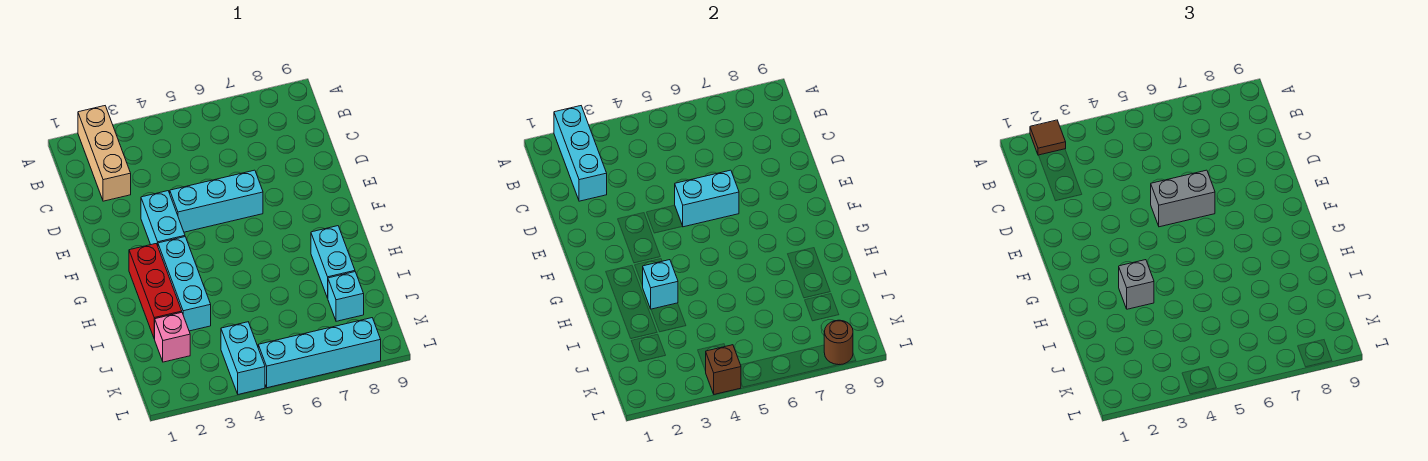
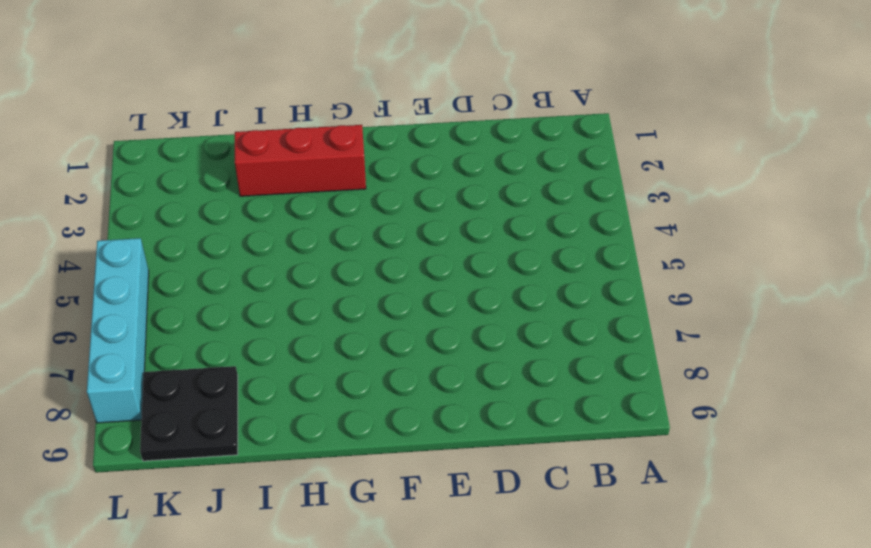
black plate J8:K9 level 1 -> cyan brick J8 level 1
none -> tan brick A2:C2 level 1
none -> cyan brick E3:F3 level 1
none -> cyan brick E4:E6 level 1

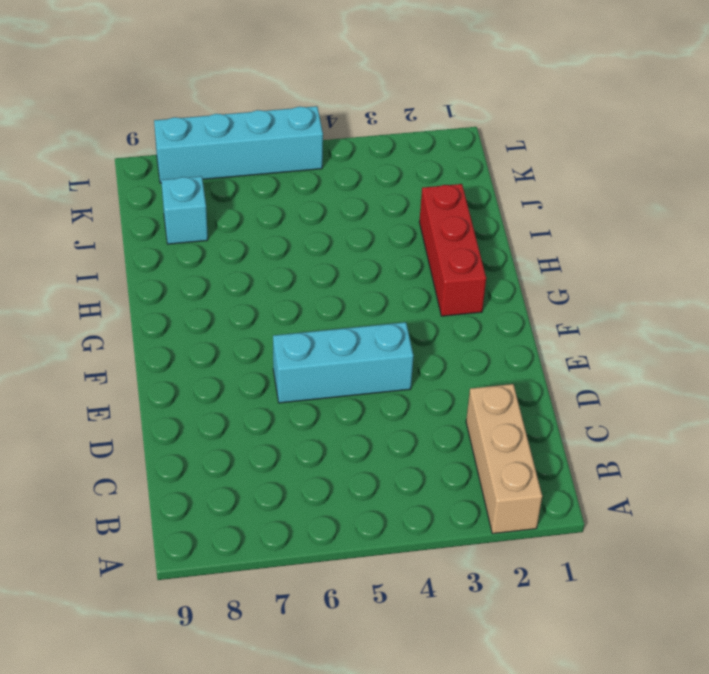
none -> cyan brick E3:F3 level 1
none -> cyan brick G3:I3 level 1
none -> cyan brick H8:I8 level 1

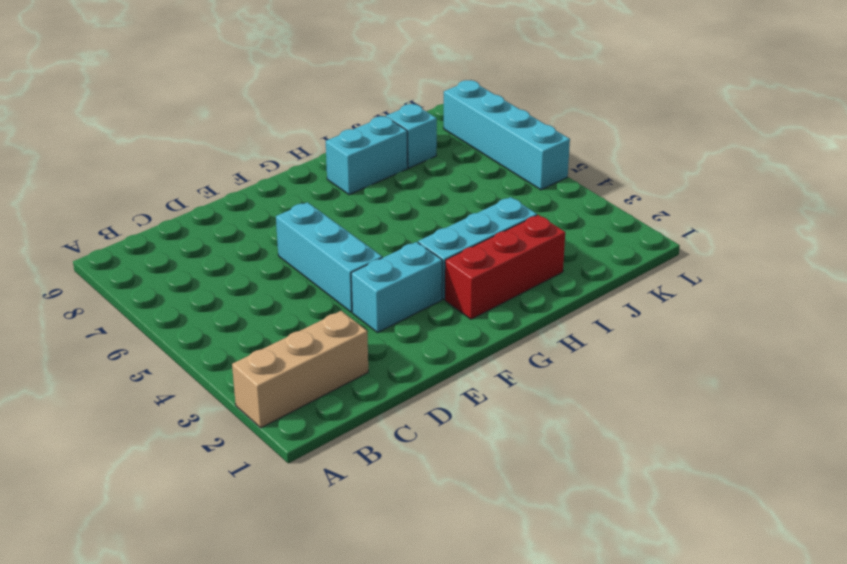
none -> pink brick J2 level 1
none -> cyan brick K4:L4 level 1
none -> cyan brick A2:C2 level 2

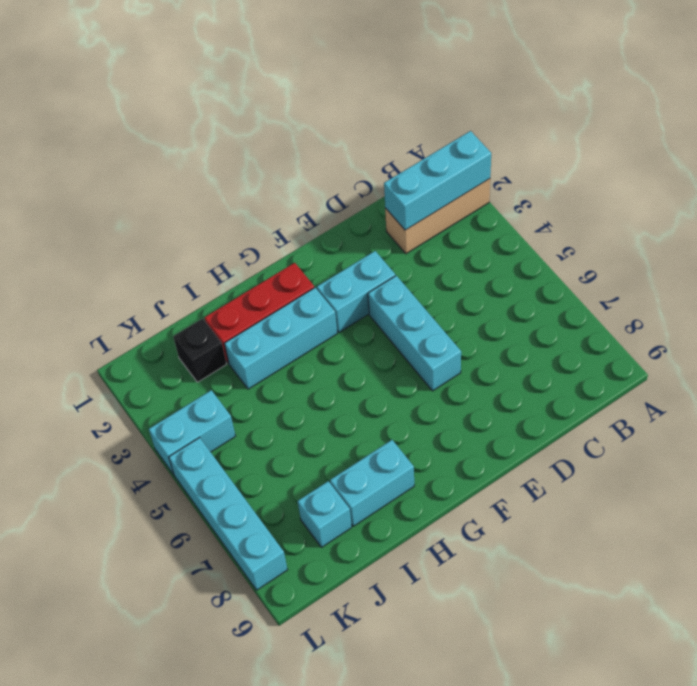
black brick J2 level 1 -> pink brick J2 level 1
none -> cyan brick E5:E6 level 2
none -> cyan brick H3 level 2
none -> brown brick L4 level 2

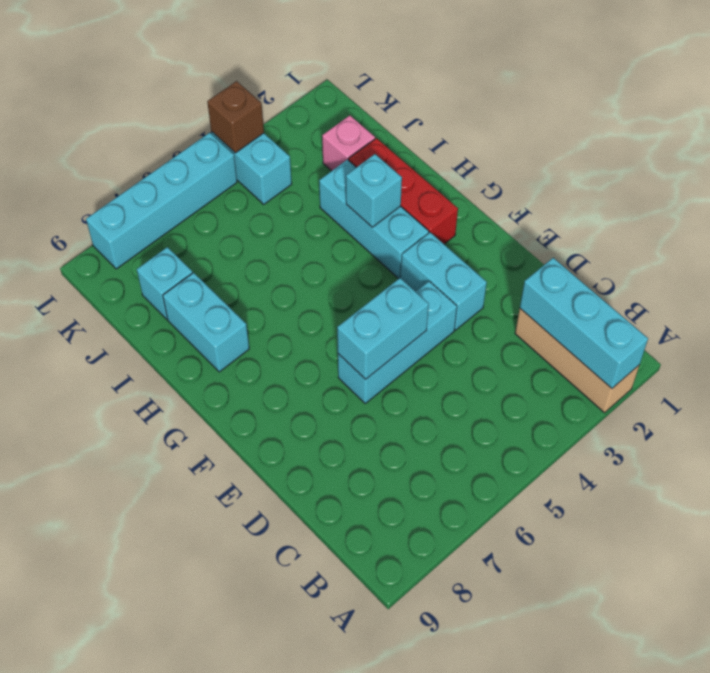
none -> brown round brick L8 level 2
none -> brown tile A2 level 3
none -> grey brick E5:E6 level 3

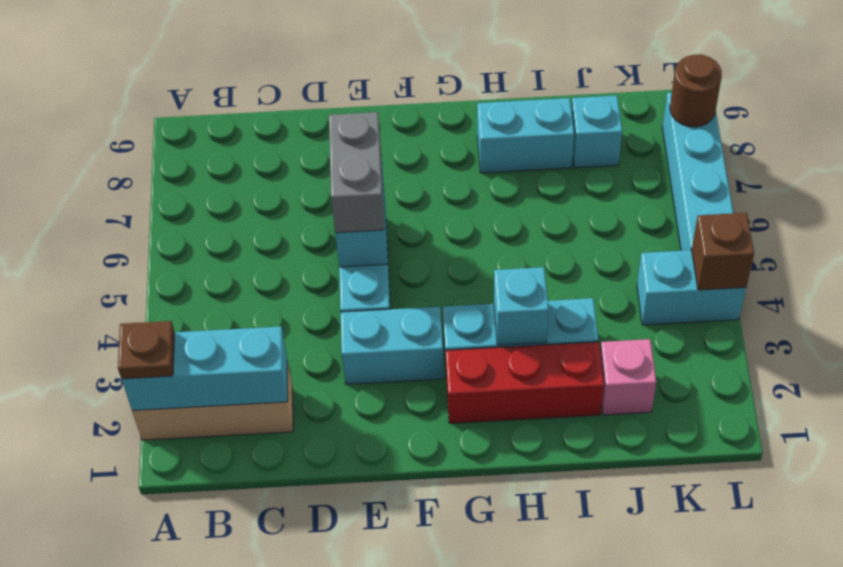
brown plate A2 level 3 -> brown tile A2 level 3
none -> grey brick H3 level 3

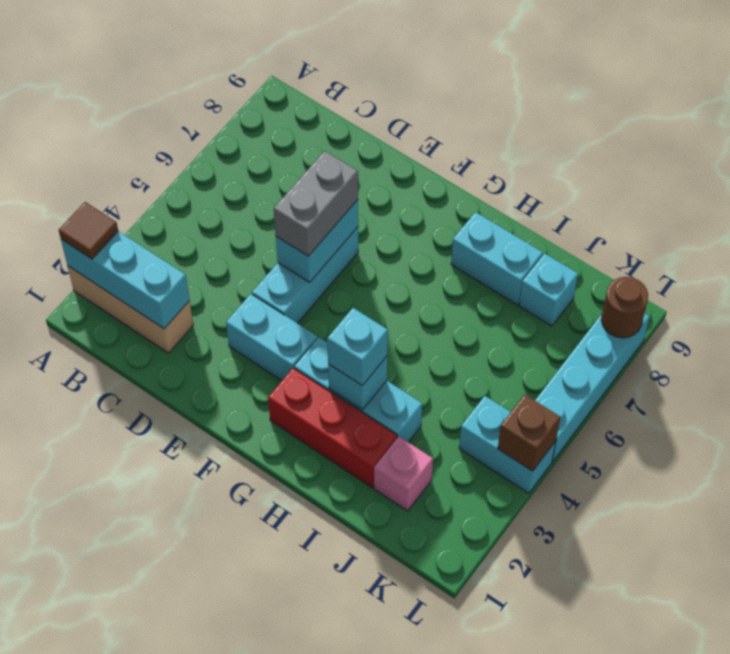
cyan brick H3 level 3 -> grey brick H3 level 3

